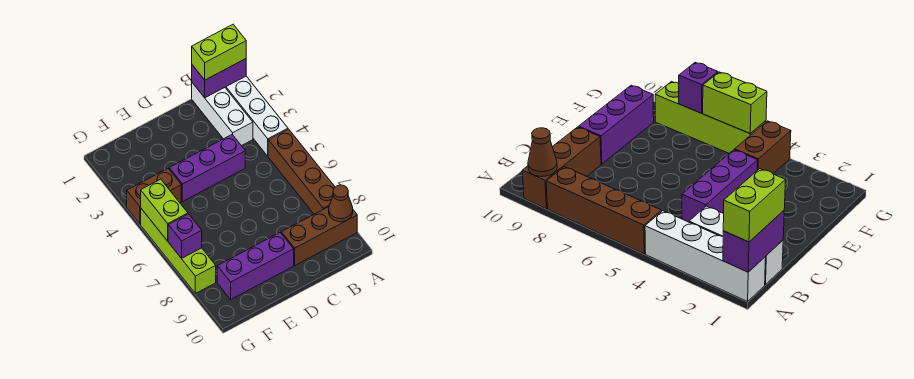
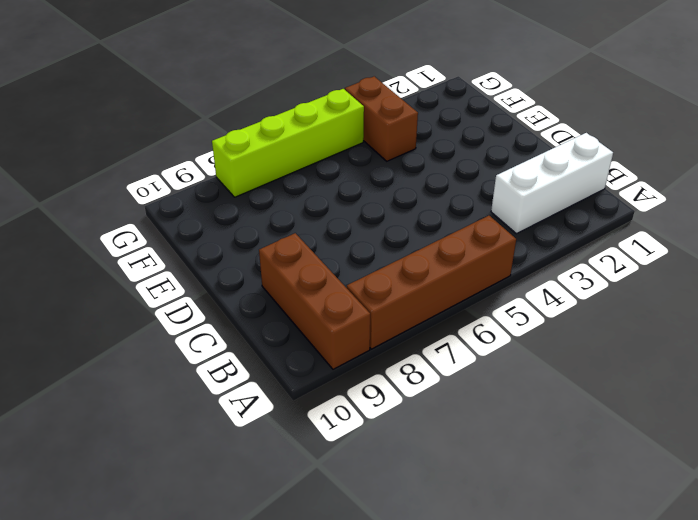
none -> white brick A1:A4 level 1
none -> purple brick C4:E4 level 1
none -> purple brick D9:F9 level 1

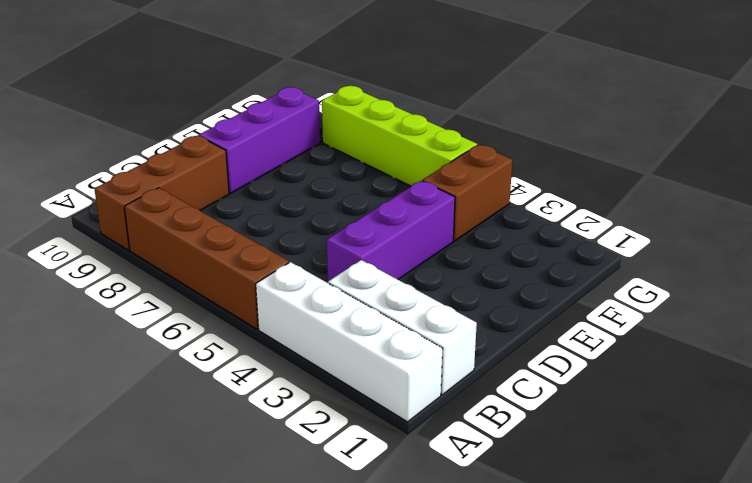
none -> purple brick A1:B1 level 2
none -> brown cone A9 level 2
none -> lime brick G5:G6 level 2

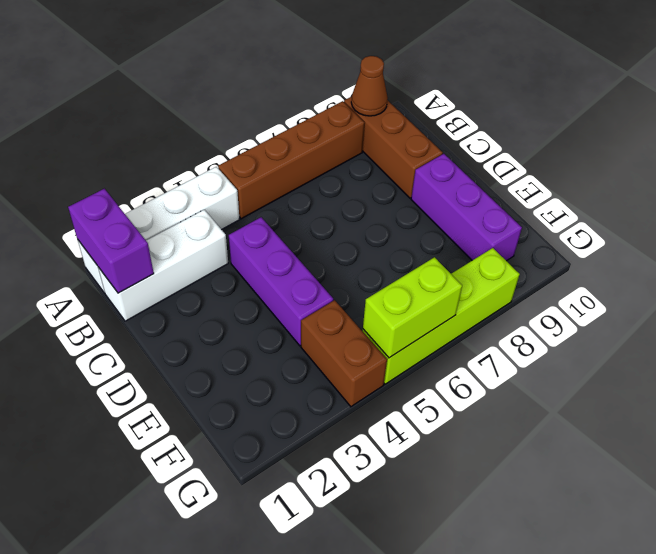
none -> purple brick G7 level 2
none -> lime brick A1:B1 level 3

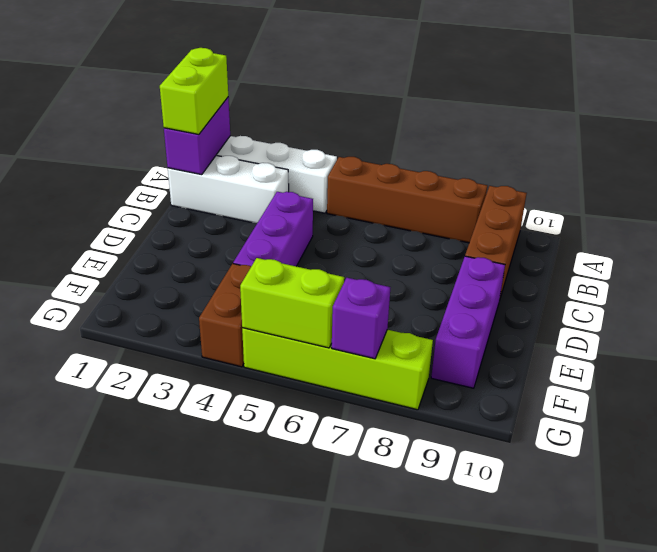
none -> brown cone A9 level 2

